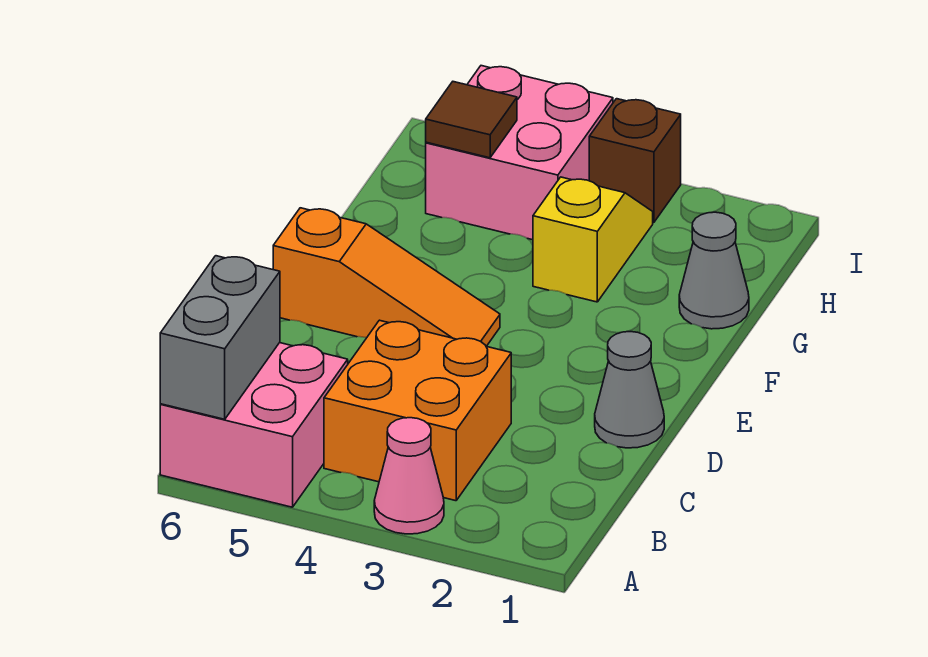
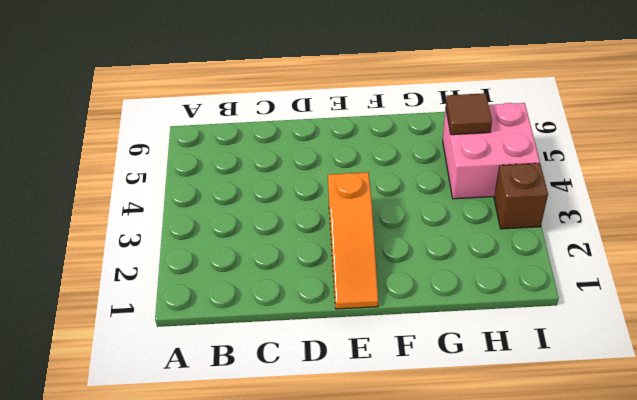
orange slope E1:E3 level 1 top 3 -> orange slope E4:E6 level 1 top 6
none -> pink cone A3 level 1
none -> pink brick A5:B6 level 1

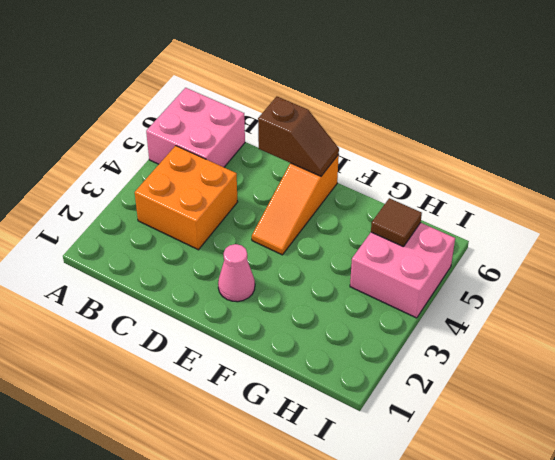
brown slope D6:E6 level 2 top D -> none
pink cone E2 level 1 -> pink cone A3 level 1
none -> grey cone D1 level 1
none -> grey cone G1 level 1

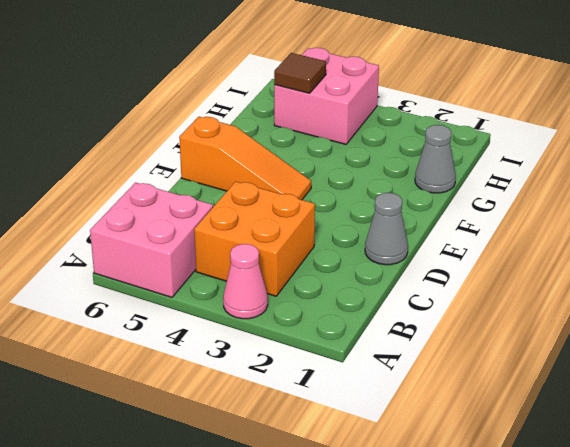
none -> yellow slope G3:H3 level 1 top G
none -> brown brick I3 level 1

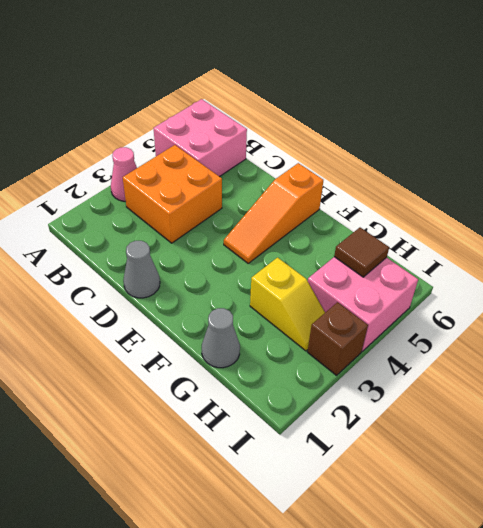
none -> grey brick A6:B6 level 2

